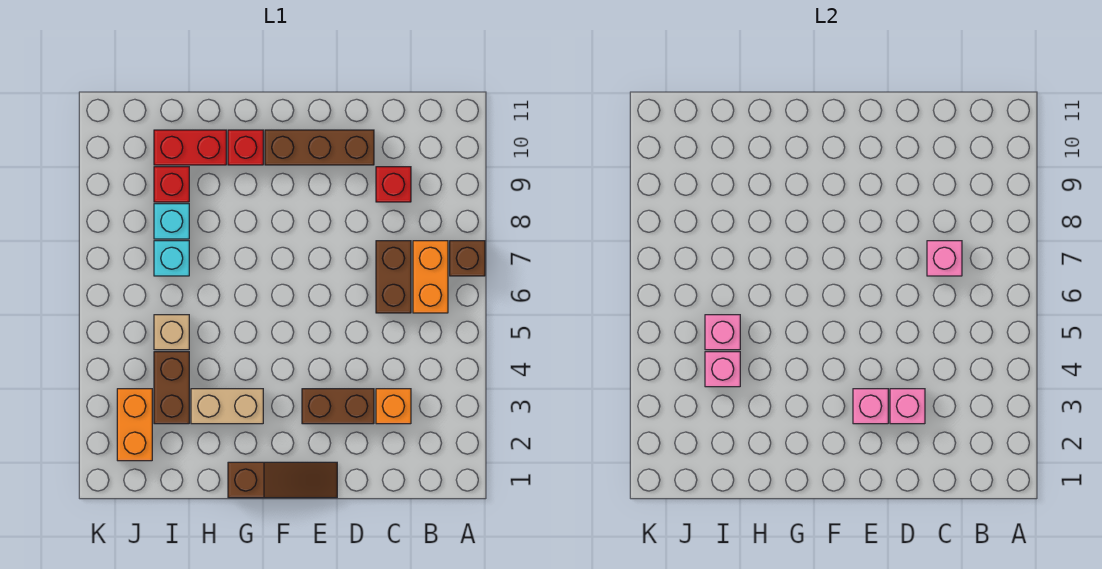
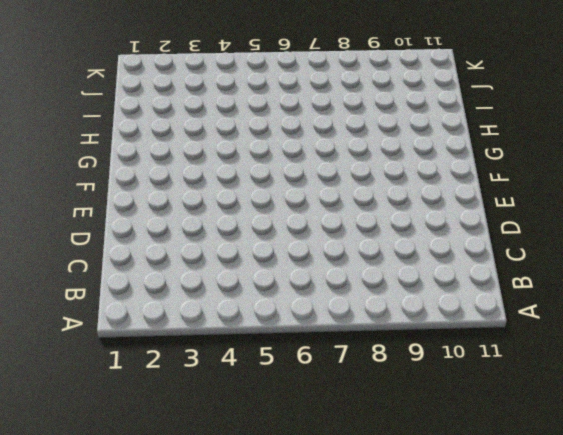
none -> brown brick A7 level 1
none -> orange brick B6:B7 level 1
none -> orange brick C3 level 1

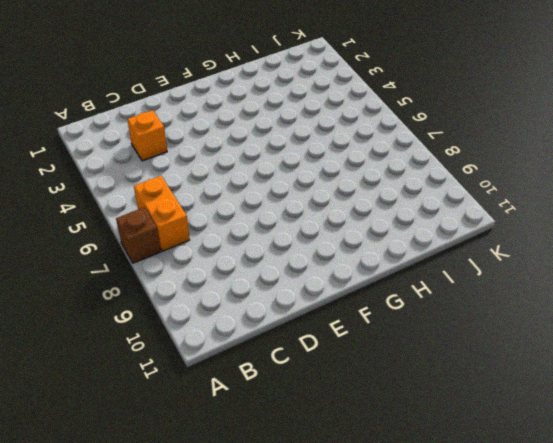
none -> brown brick C6:C7 level 1
none -> red brick C9 level 1
none -> brown brick D3:E3 level 1

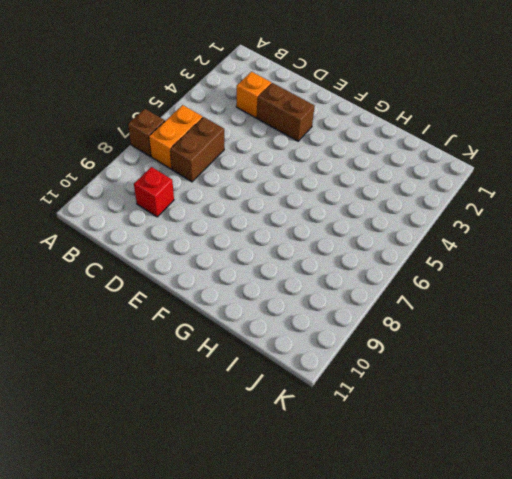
none -> brown brick D10:F10 level 1
none -> brown slope E1:G1 level 1 top G
none -> tan brick G3:H3 level 1

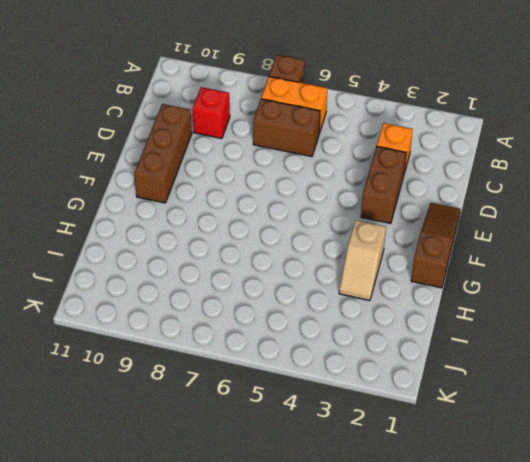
tan slope G3:H3 level 1 top G -> tan brick G3:H3 level 1
none -> red brick G10 level 1
none -> red brick H10:I10 level 1
none -> brown brick I3:I4 level 1

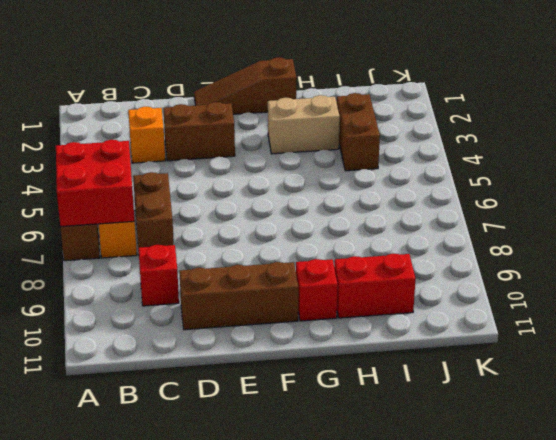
red brick A6:B7 level 2 -> none
none -> tan brick I5 level 1
none -> cyan brick I7 level 1
none -> cyan brick I8 level 1

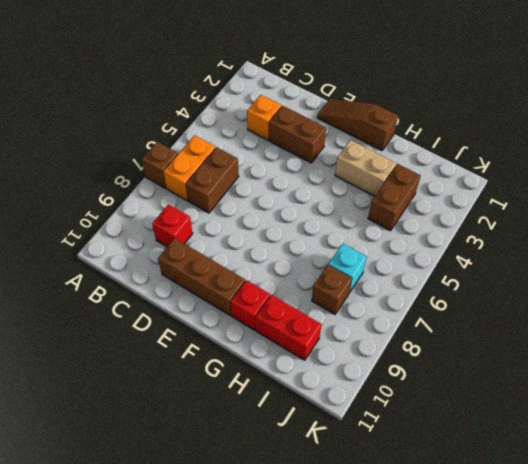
brown brick I8 level 1 -> cyan brick I8 level 1
none -> tan brick I5 level 1
none -> red brick I9 level 1
none -> orange brick J2:J3 level 1

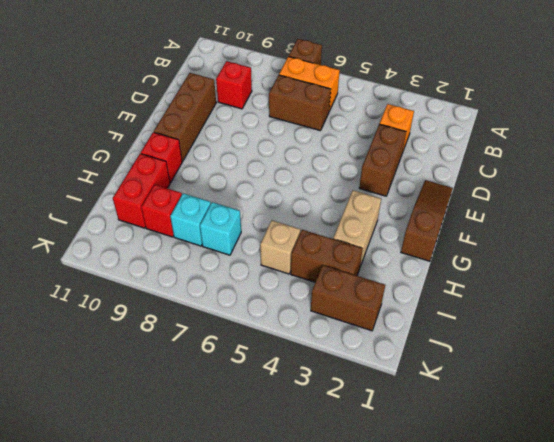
brown brick J2:J3 level 1 -> orange brick J2:J3 level 1
none -> pink brick C7 level 2
none -> pink brick D3 level 2
none -> pink brick E3 level 2

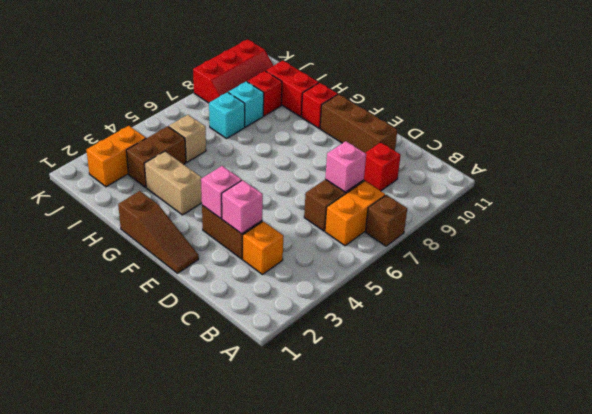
red slope J8:K10 level 1 top K -> none
none -> pink brick I4 level 2
none -> pink brick I5 level 2

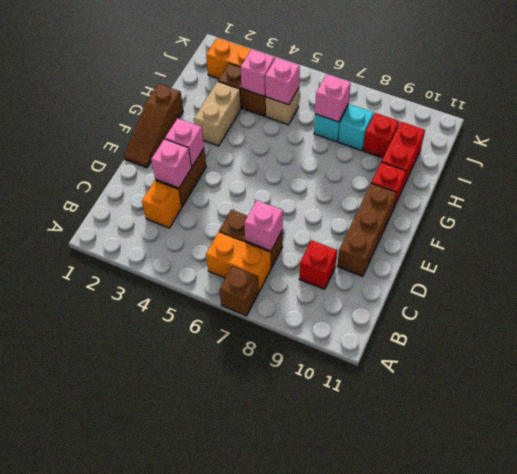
pink brick I7 level 2 -> none

